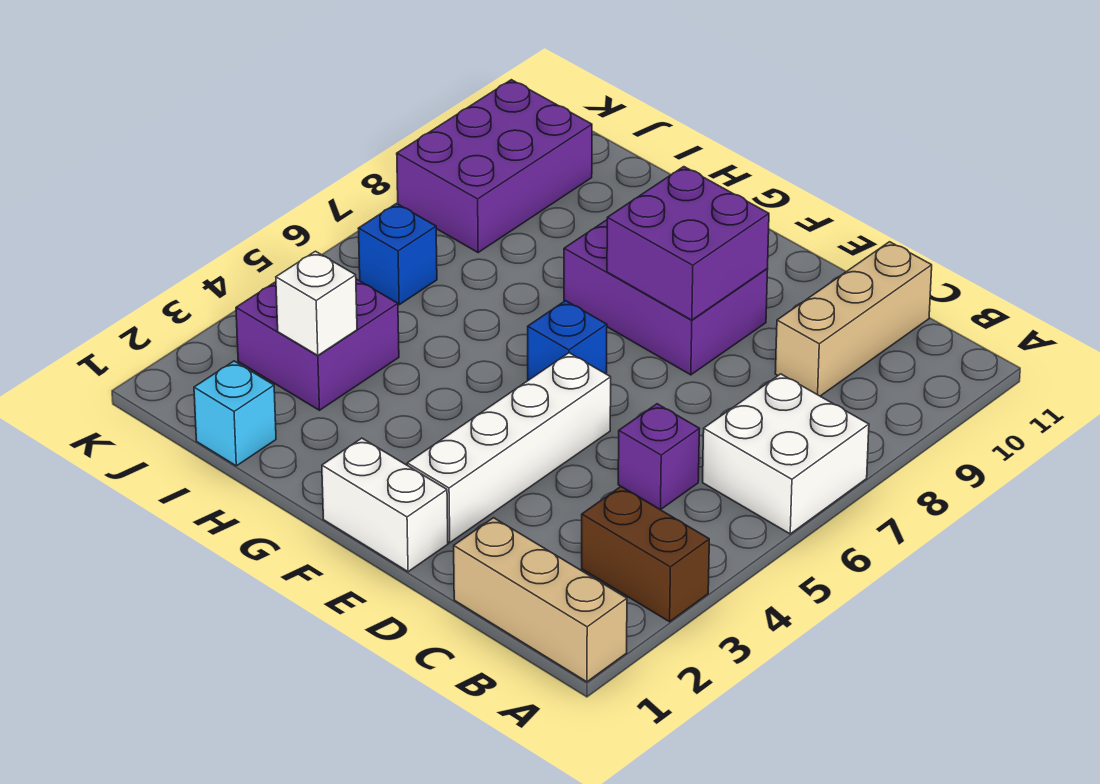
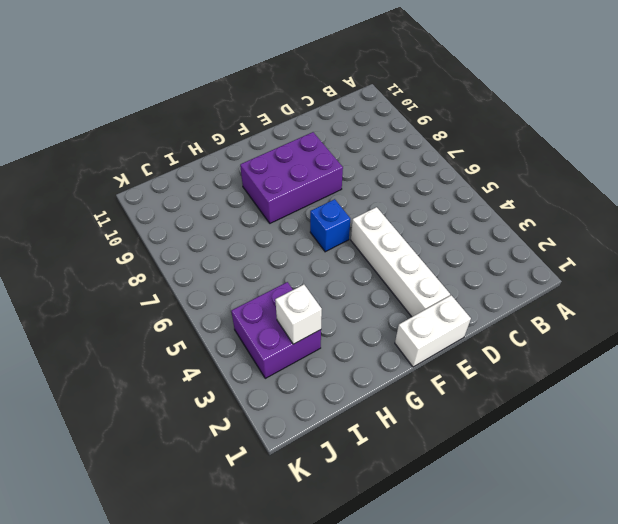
none -> tan brick A1:C1 level 1
none -> brown brick A3:B3 level 1
none -> white brick A6:B7 level 1

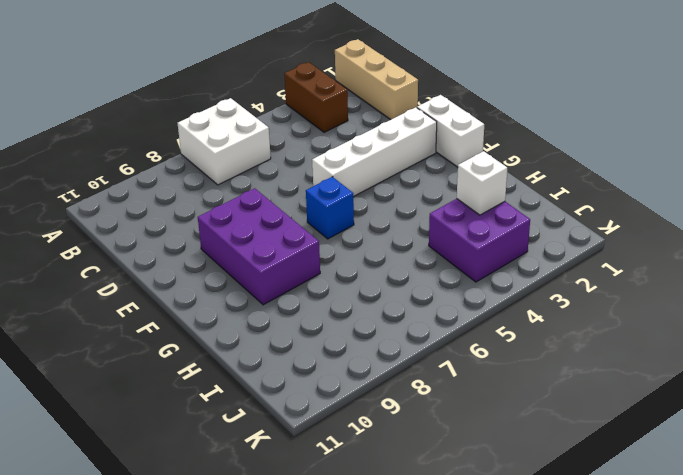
none -> purple brick C5 level 1
none -> tan brick C9:C11 level 1
none -> cyan brick I1 level 1

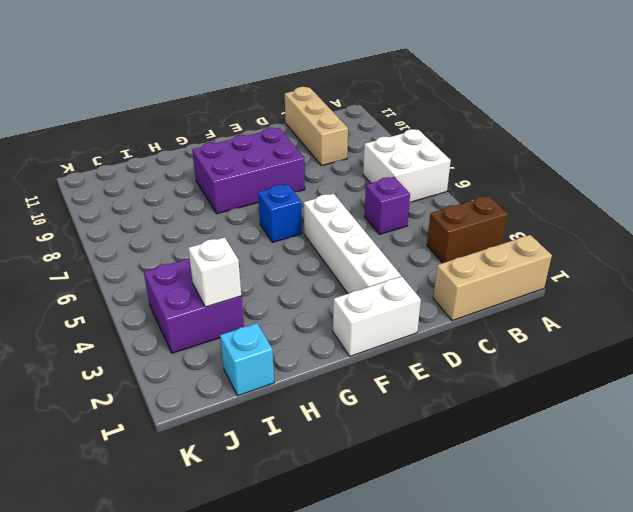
none -> blue brick J6 level 1
none -> purple brick J8:K10 level 1
none -> purple brick E8:F9 level 2

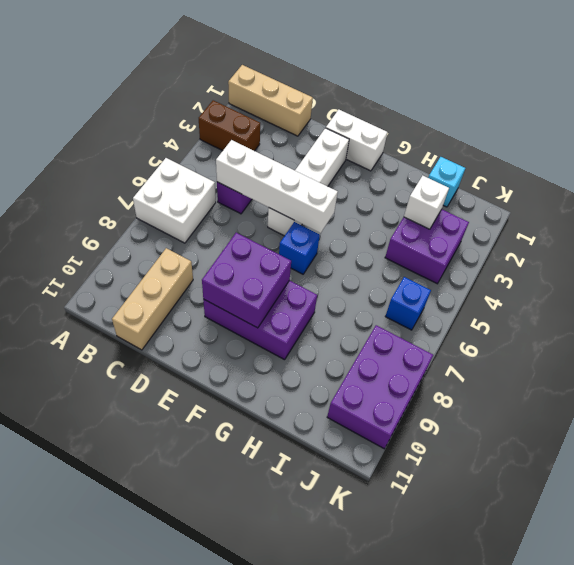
white brick C5:F5 level 2 -> none

